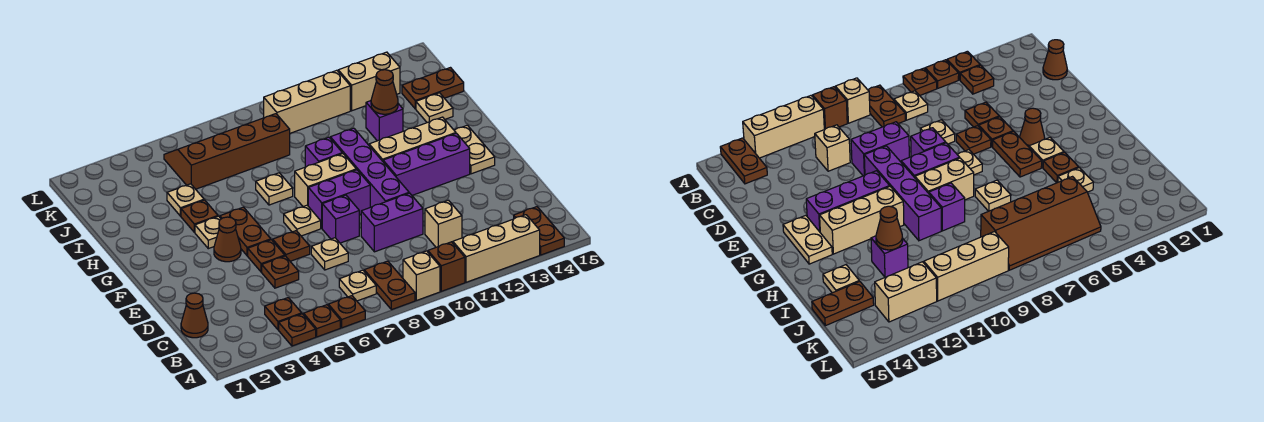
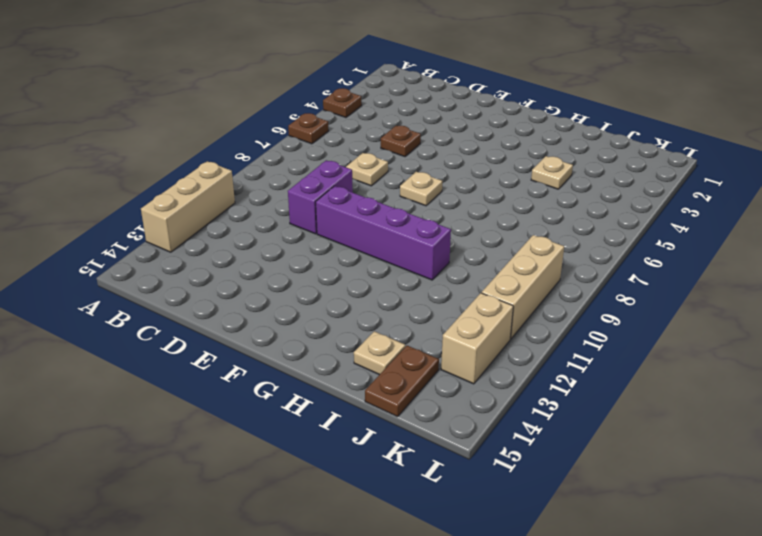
none -> brown plate A5 level 1
none -> brown plate A8:B8 level 1
none -> tan brick A9 level 1
none -> brown brick A10 level 1

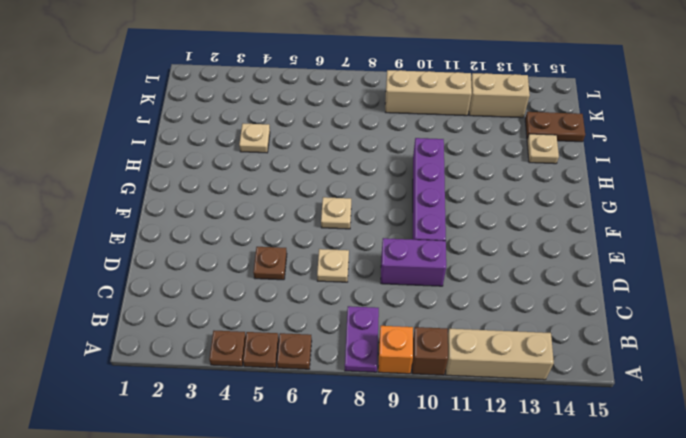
purple plate A8:B8 level 1 -> brown plate A8:B8 level 1
orange brick A9 level 1 -> tan brick A9 level 1
none -> brown plate A14:B14 level 1
none -> brown plate B4 level 1
none -> tan plate B7 level 1
none -> brown cone C1 level 1

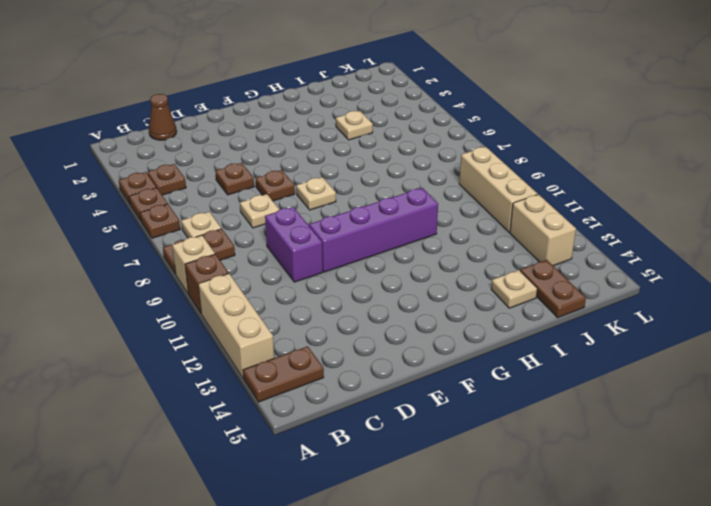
none -> tan brick C11 level 1
none -> brown plate E5 level 1
none -> purple brick E8 level 1
none -> brown cone F4 level 1

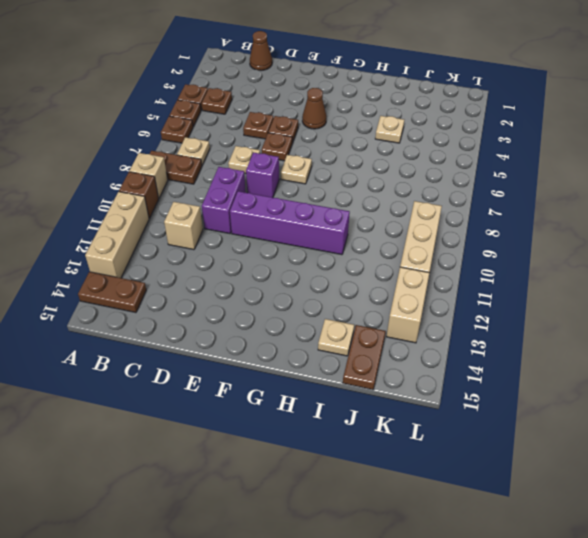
none -> brown plate F5:G5 level 1
none -> purple brick F8:F9 level 1
none -> purple brick F11:F13 level 1
none -> tan plate F14:G14 level 1

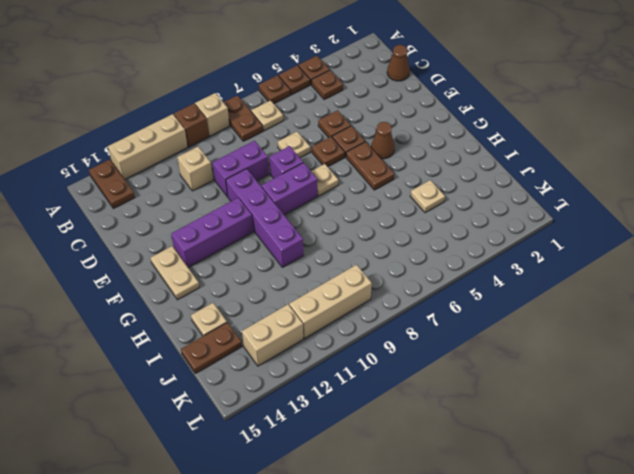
none -> tan plate G4 level 1
none -> tan brick G8:G9 level 1
none -> tan brick G11:G13 level 1
none -> brown plate H4 level 1

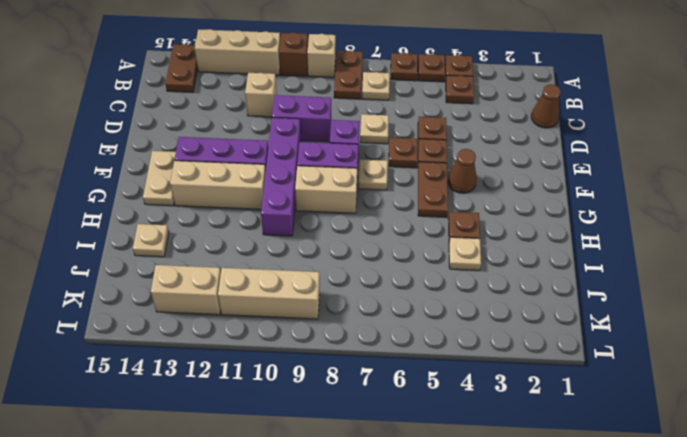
none -> tan plate G4 level 1
none -> tan plate H7 level 1
none -> purple brick H9 level 1
none -> purple brick I12 level 1

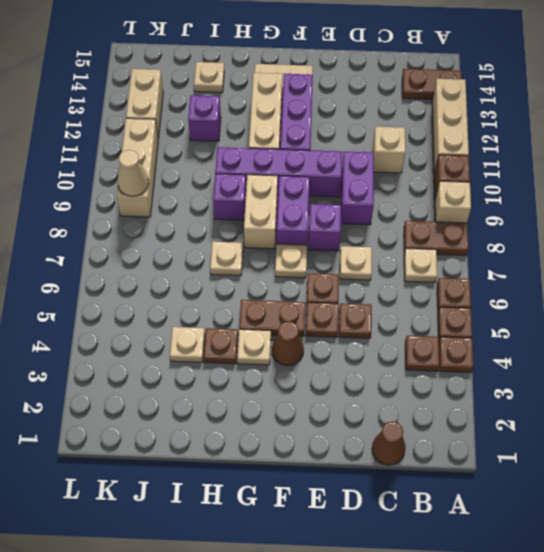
tan cone K9 level 2 -> none
none -> brown slope J5:K8 level 1 top J
none -> brown plate J14:J15 level 1
none -> brown cone I12 level 2

